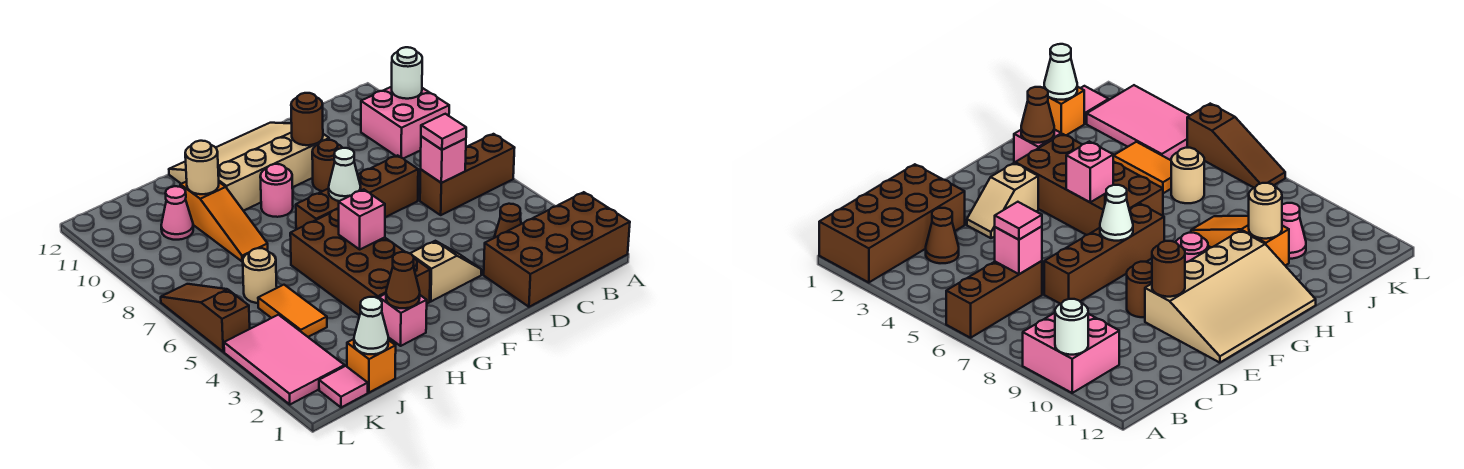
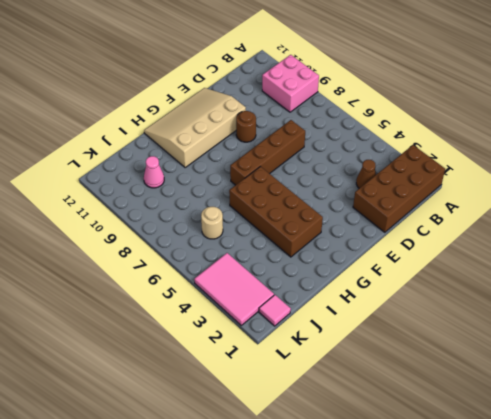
none -> brown brick A6:C6 level 1
none -> tan slope E3:F3 level 1 top F
none -> pink round brick G9 level 1

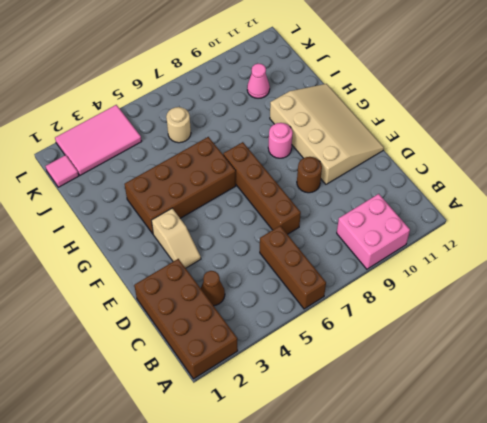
none -> pink brick H2 level 1
none -> orange slope I8:I10 level 1 top 10
none -> orange brick J1 level 1

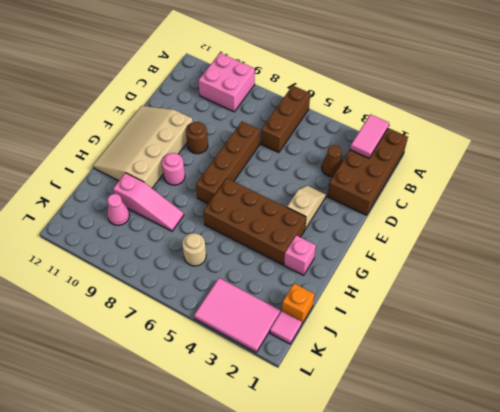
pink tile A2:B2 level 2 -> none
pink slope I8:I10 level 1 top 10 -> orange slope I8:I10 level 1 top 10
none -> orange tile J4:J5 level 1
none -> brown slope L5:L7 level 1 top 5
none -> white round brick A10 level 2

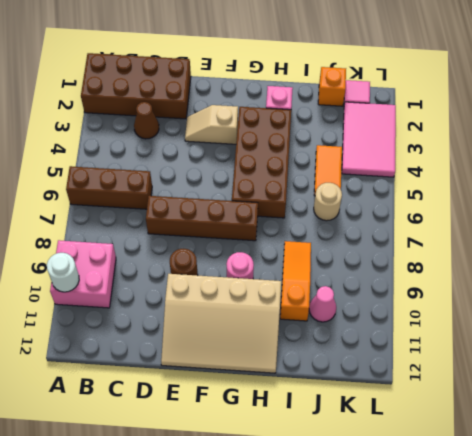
none -> brown slope L5:L7 level 1 top 5
none -> pink brick C6 level 2
none -> brown round brick E10 level 2

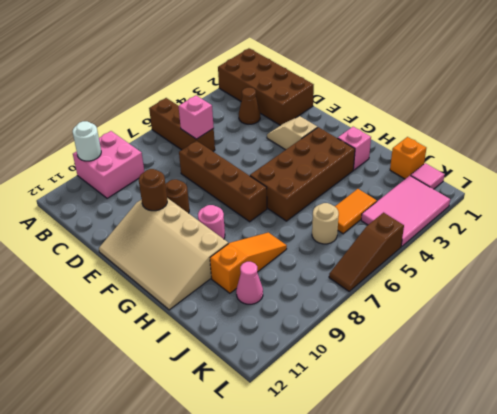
none -> white cone F7 level 2
none -> pink brick G5 level 2
none -> brown cone H2 level 2

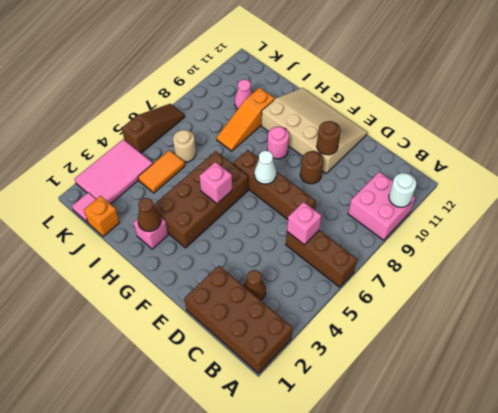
none -> tan slope E3:F3 level 1 top F
none -> tan round brick I10 level 2
none -> white cone J1 level 2

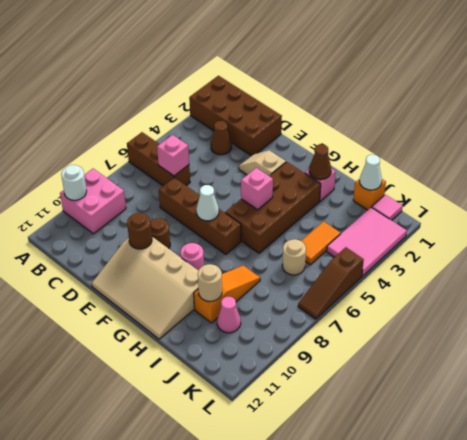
none -> pink tile C6 level 3

